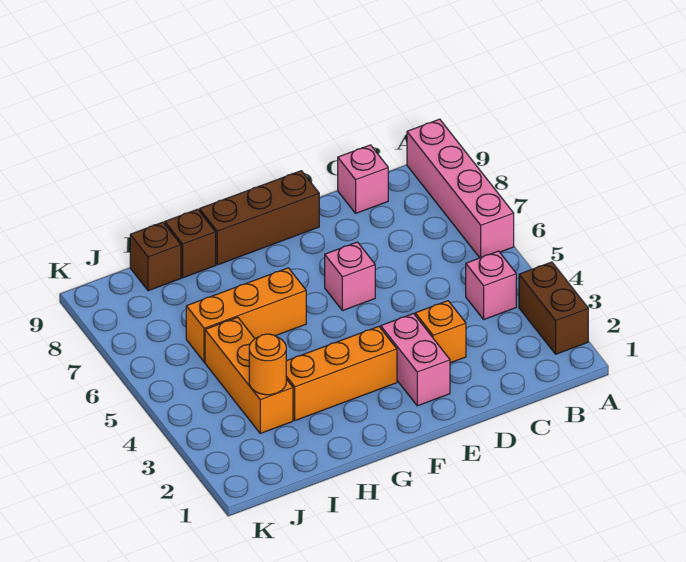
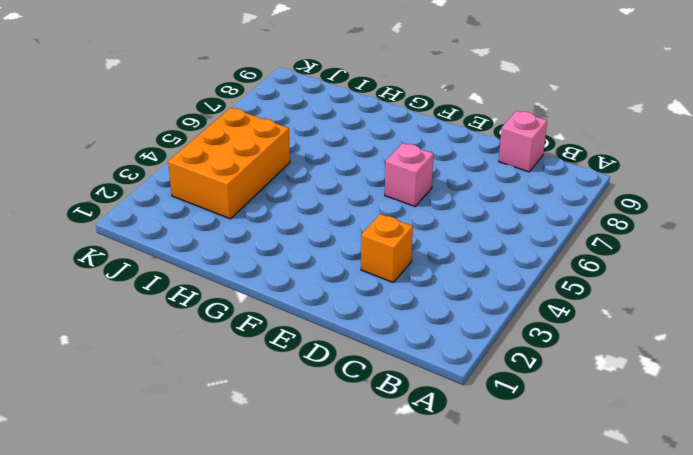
orange brick I3:J5 level 1 -> orange brick I3:I5 level 1
none -> brown brick A2:A3 level 1
none -> pink brick A6:A9 level 1
none -> pink brick B4 level 1

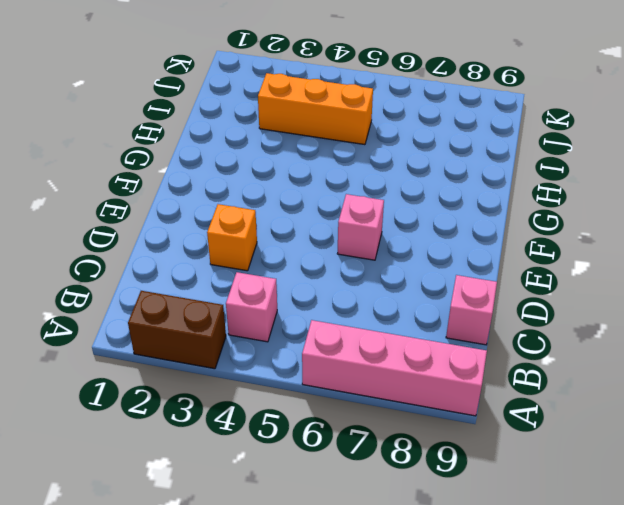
none -> pink brick E2:E3 level 1
none -> brown brick E9:G9 level 1
none -> orange brick F3:H3 level 1

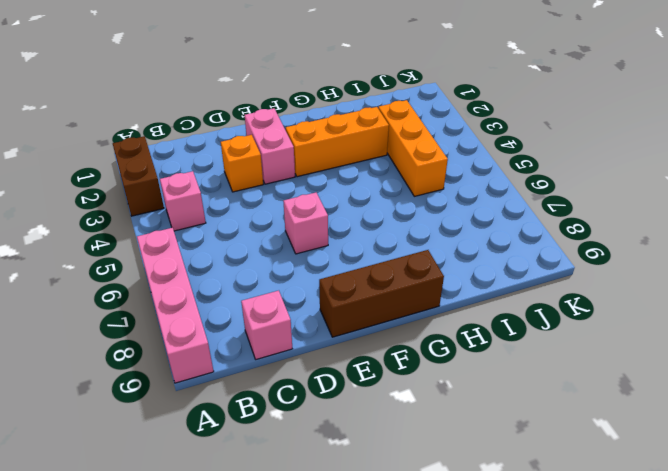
none -> orange brick G6:I6 level 1
none -> brown brick H9 level 1
none -> brown brick I9 level 1

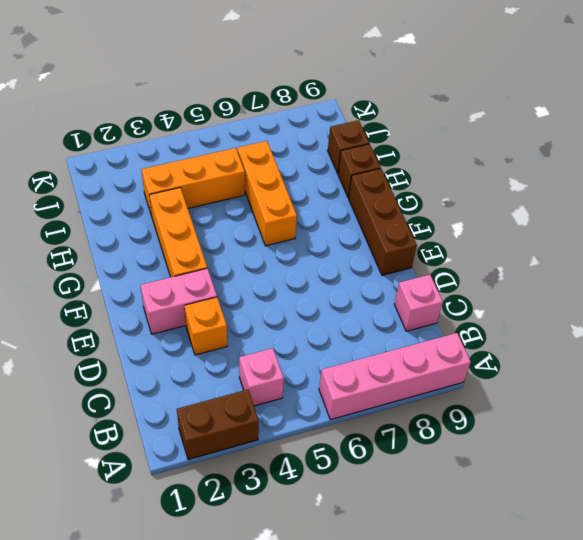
none -> pink brick E6 level 1
none -> orange round brick I3 level 2

